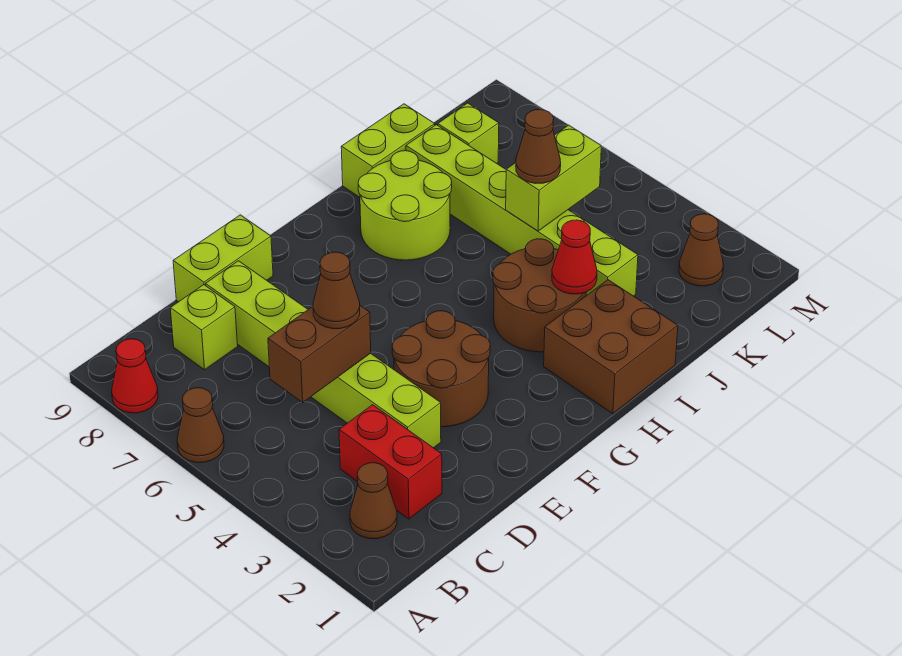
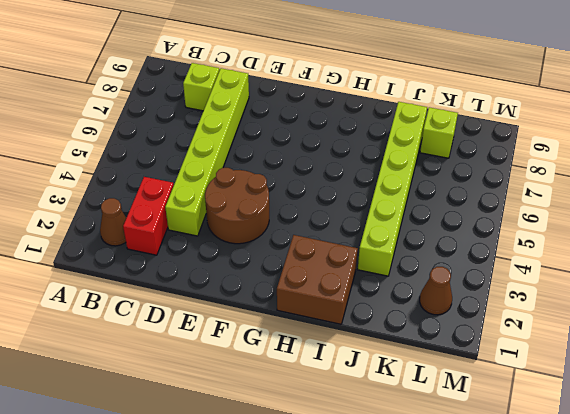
none -> brown cone A6 level 1
none -> red cone A8 level 1
none -> lime brick D9:E9 level 1

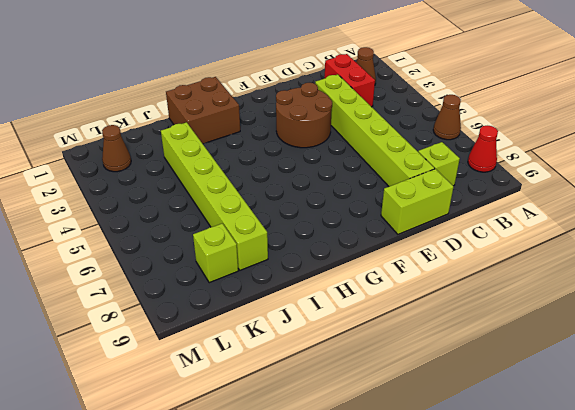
none -> brown round brick H3:I4 level 1
none -> lime round brick H7:I8 level 1
none -> lime brick I9:J9 level 1

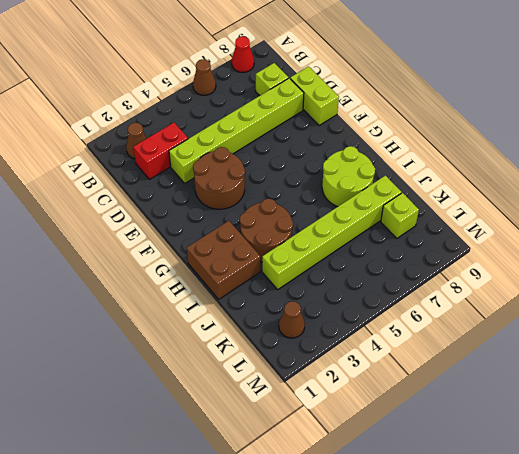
none -> lime brick I9:J9 level 1
none -> brown brick C5:D5 level 2
none -> red cone I3 level 2

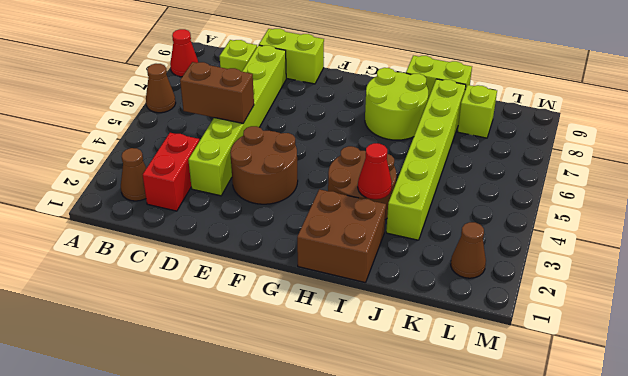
none -> lime brick J5:K5 level 2
none -> brown cone D5 level 3
none -> brown cone J5 level 3

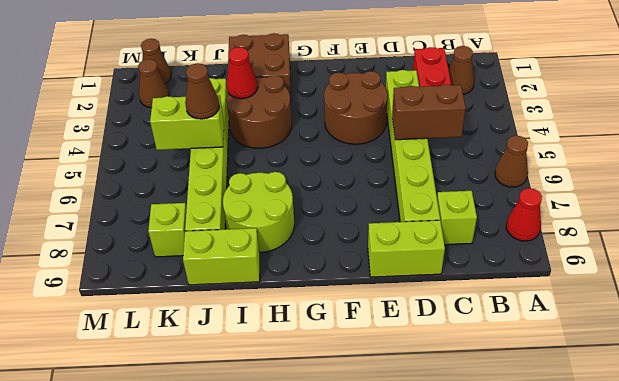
brown cone L1 level 1 -> brown cone D5 level 3

